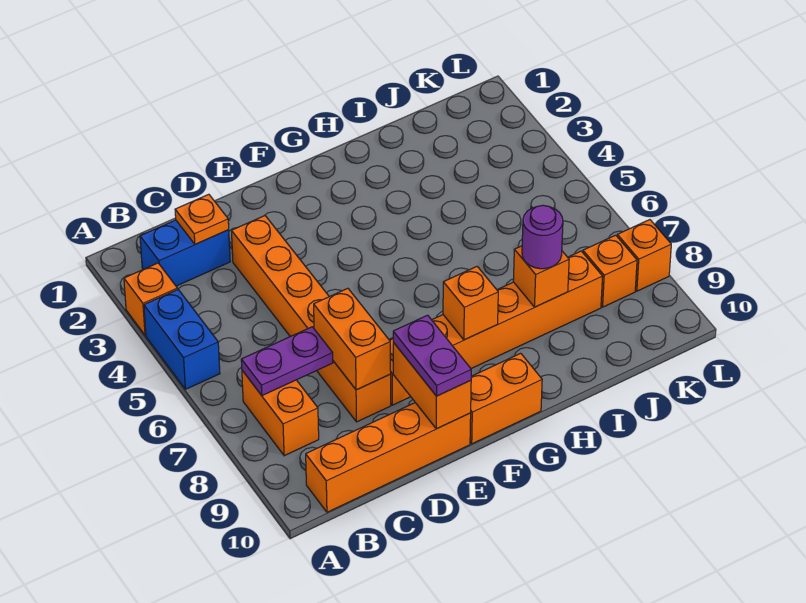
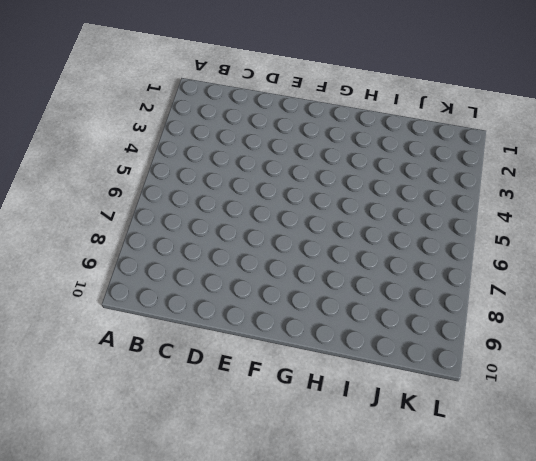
none -> orange brick A3 level 1
none -> blue brick A4:A5 level 1
none -> blue brick B2:C2 level 1

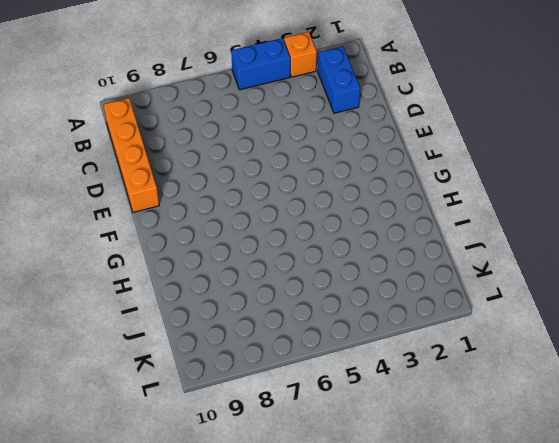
none -> orange brick B7:B8 level 1
none -> orange brick D3:D8 level 1
none -> orange brick E8:J8 level 1

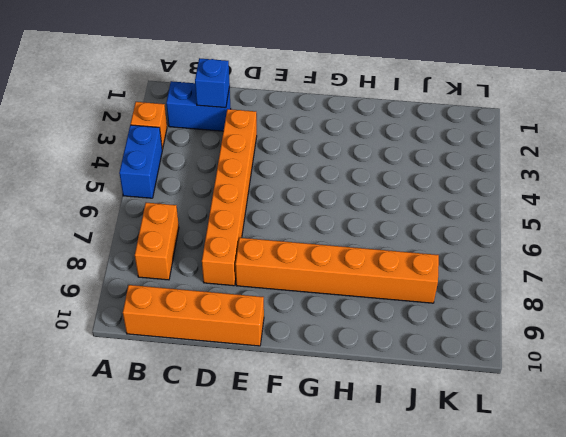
blue brick C2 level 2 -> orange plate C2 level 2
none -> orange brick F10:G10 level 1
none -> orange brick K8 level 1
none -> orange brick L8 level 1

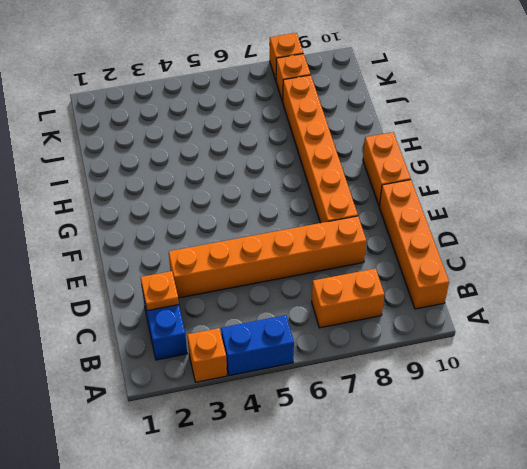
none -> purple plate B7:C7 level 2
none -> orange brick D7:D8 level 2
none -> orange brick E9:E10 level 2

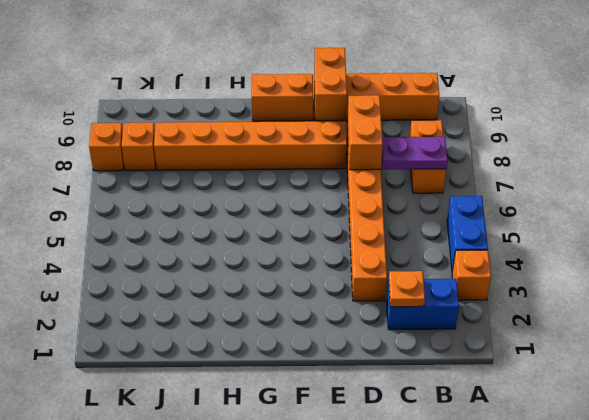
none -> orange brick G8 level 2
none -> orange brick I8 level 2
none -> purple plate E9:E10 level 3

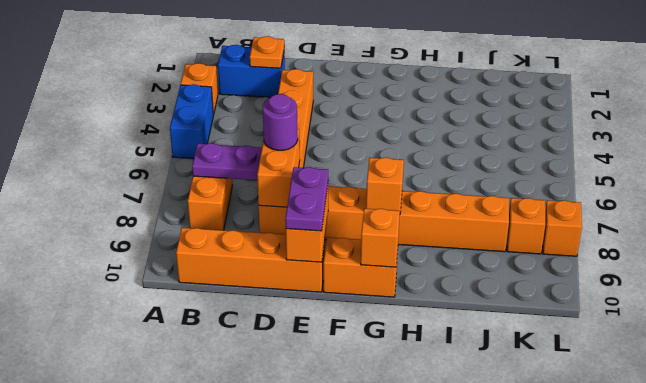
purple round brick D7 level 3 -> purple round brick I8 level 3
orange brick G10 level 2 -> orange brick I8 level 2

